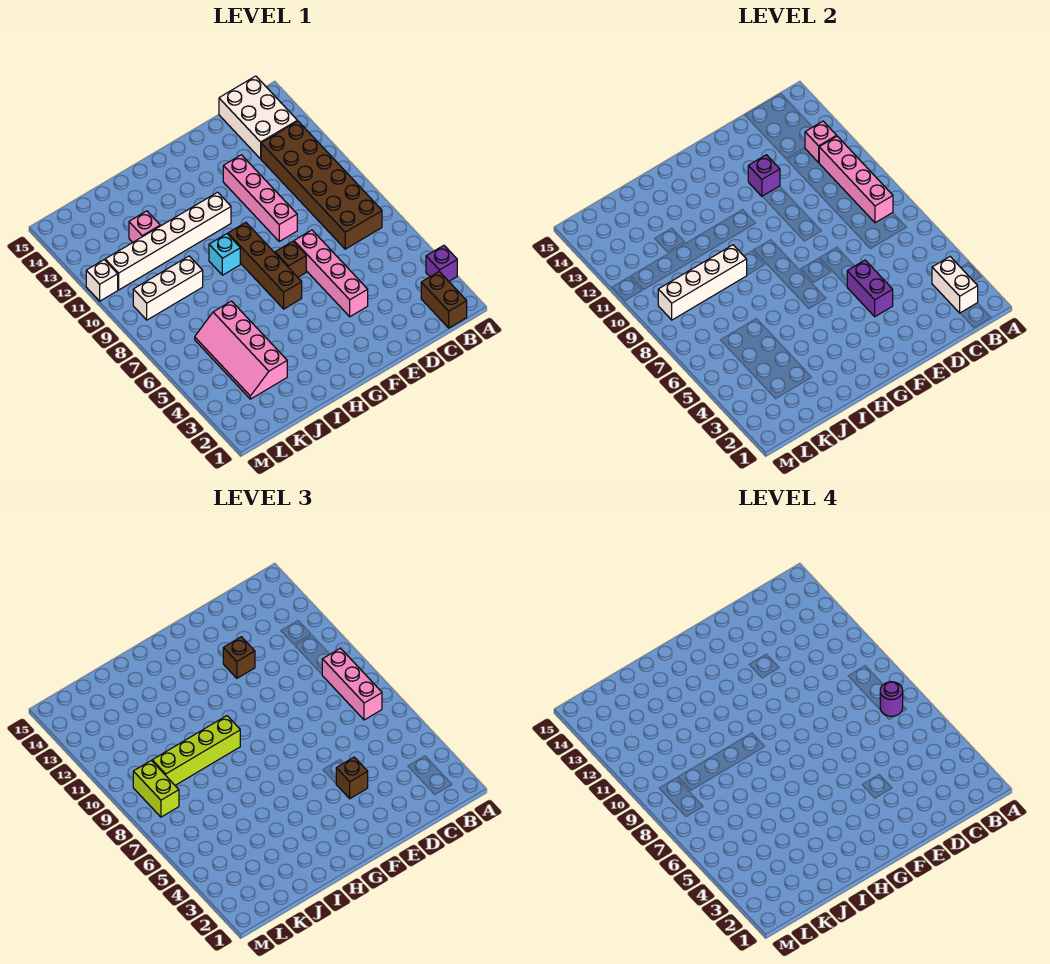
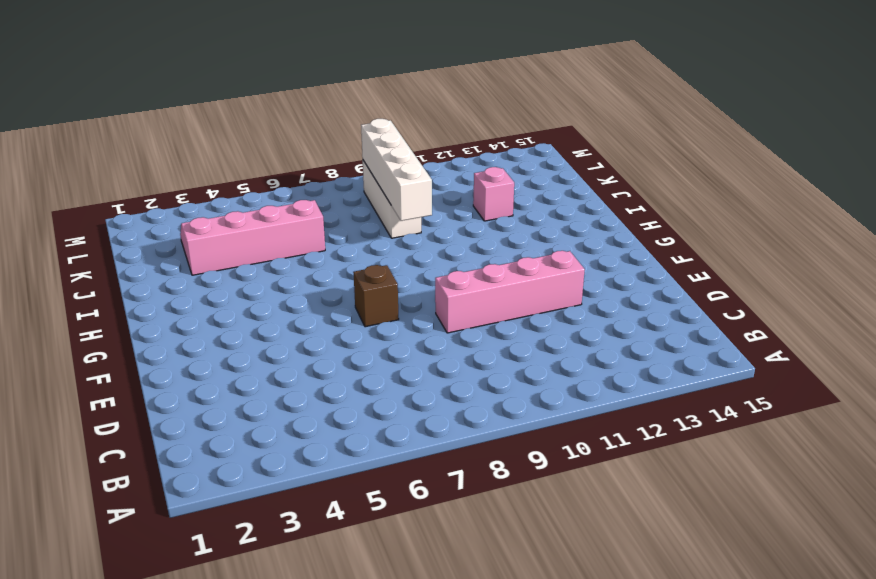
none -> purple brick A3 level 1
none -> brown brick B1:B2 level 1
none -> brown brick B7:C12 level 1

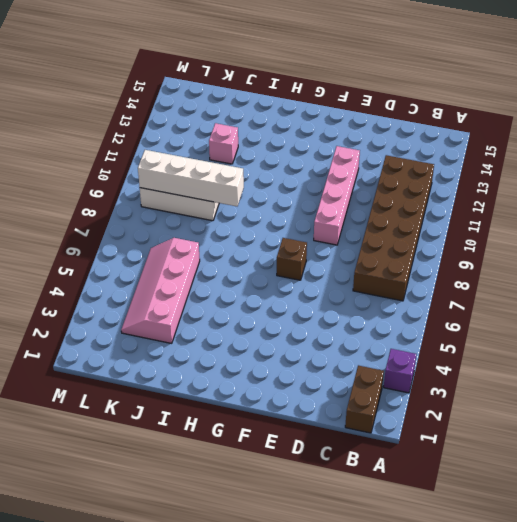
none -> white brick B13:C15 level 1
none -> pink brick E4:E7 level 1
none -> brown brick G6:G9 level 1

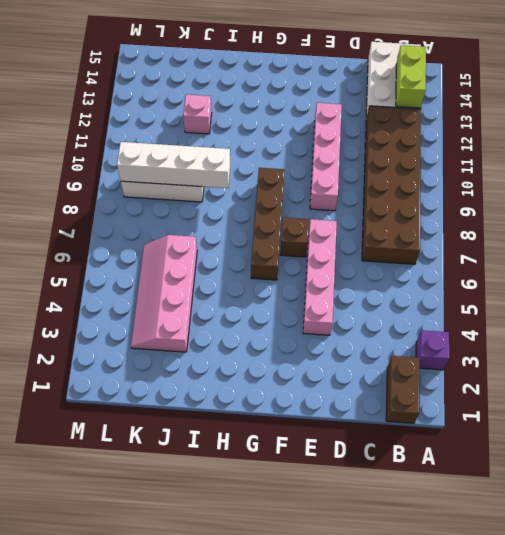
lime brick B13:B14 level 2 -> lime brick L8:L9 level 3
none -> white brick G11:L11 level 1
none -> cyan brick H9 level 1
none -> white brick M11 level 1

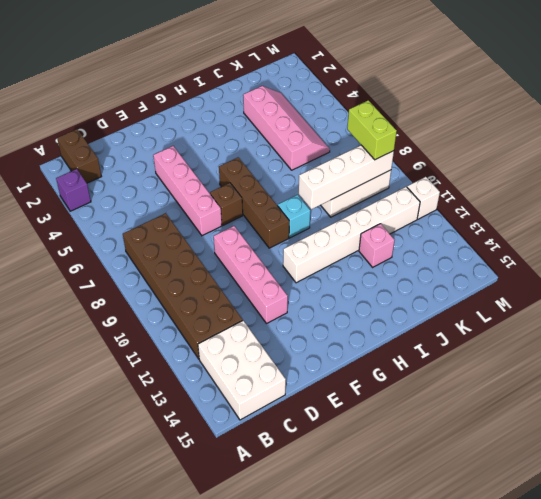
none -> white brick B2:B3 level 2
none -> pink brick B8:B11 level 2
none -> pink brick B12 level 2

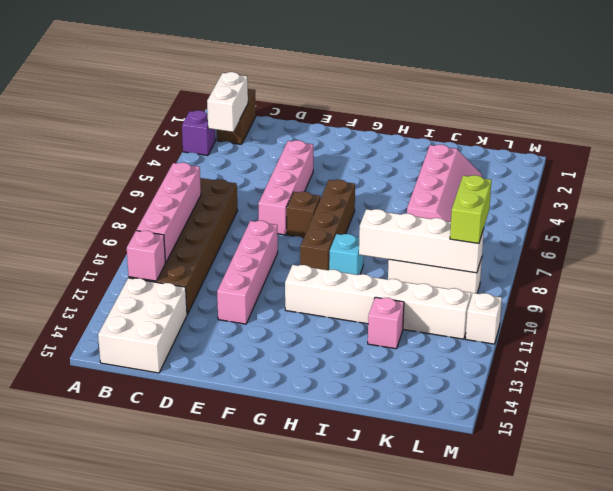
none -> purple brick E4:E5 level 2
none -> purple brick E12 level 2
none -> pink brick B7:B9 level 3

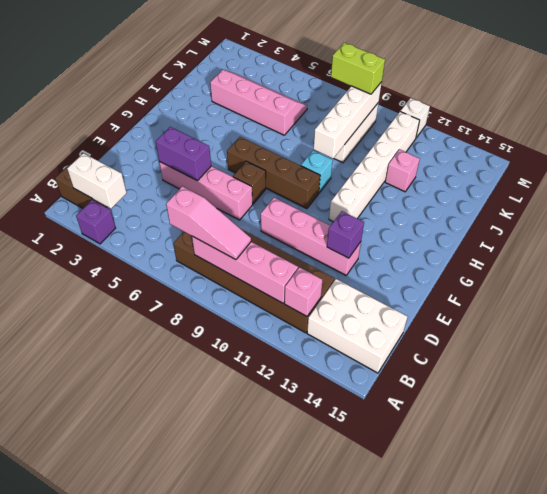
pink slope B7:B9 level 3 top 7 -> pink brick B7:B9 level 3
none -> brown brick E4 level 3
none -> brown brick E12 level 3
none -> lime brick H9:K9 level 3

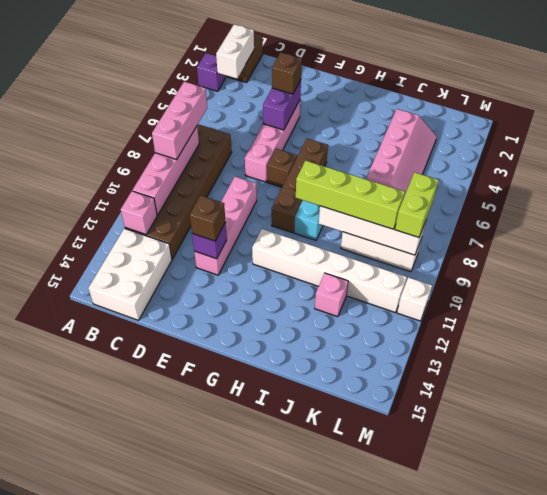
none -> purple round brick B7 level 4

